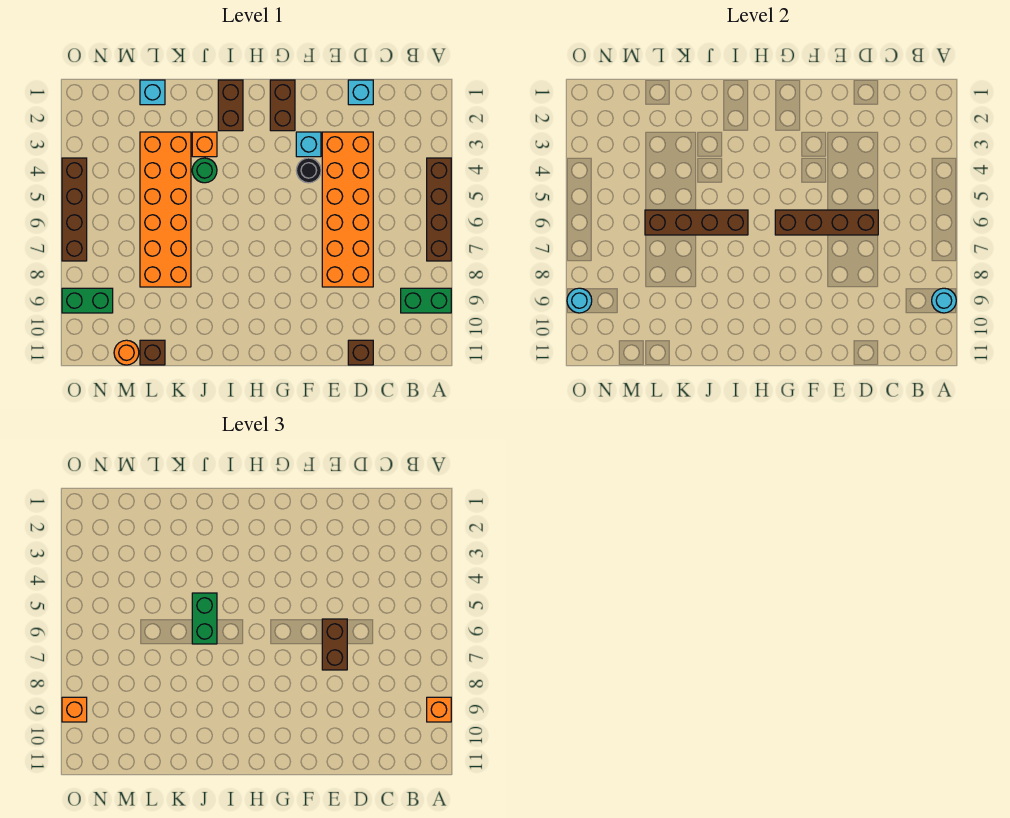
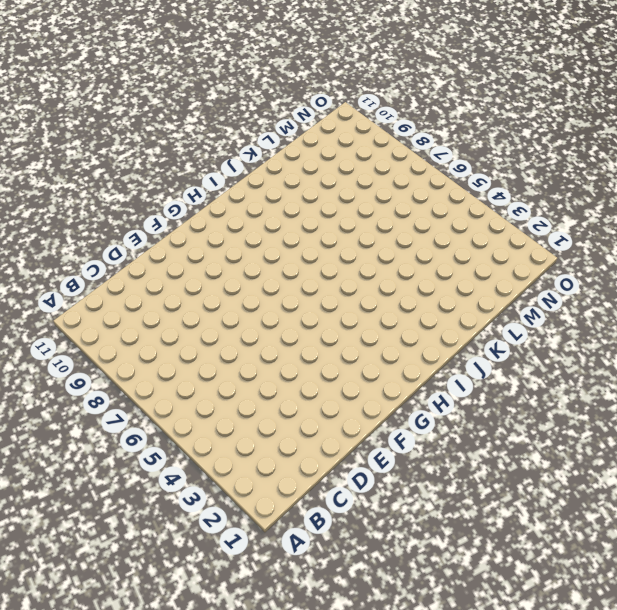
none -> brown brick A4:A7 level 1
none -> green brick A9:B9 level 1
none -> cyan brick D1 level 1

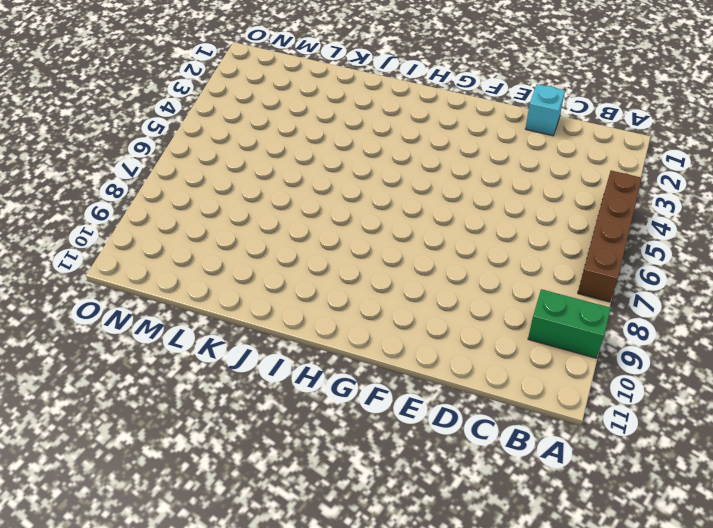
none -> orange brick D3:E8 level 1
none -> brown brick D11 level 1
none -> cyan brick F3 level 1

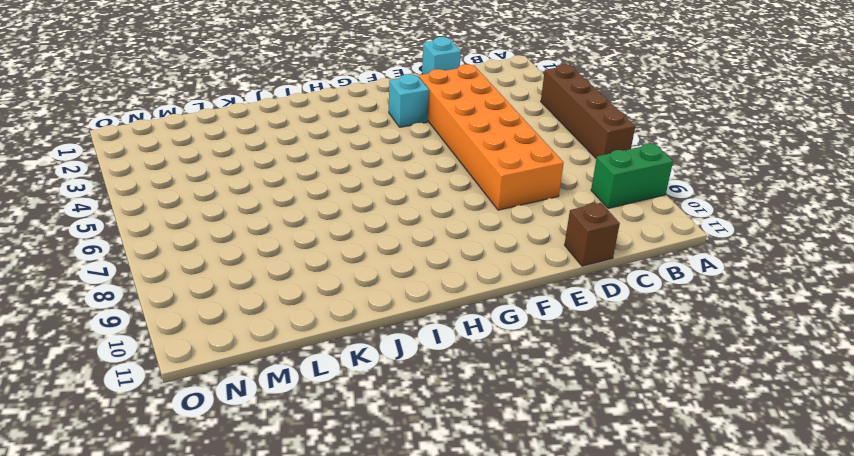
none -> black round brick F4 level 1
none -> brown brick G1:G2 level 1
none -> brown brick I1:I2 level 1

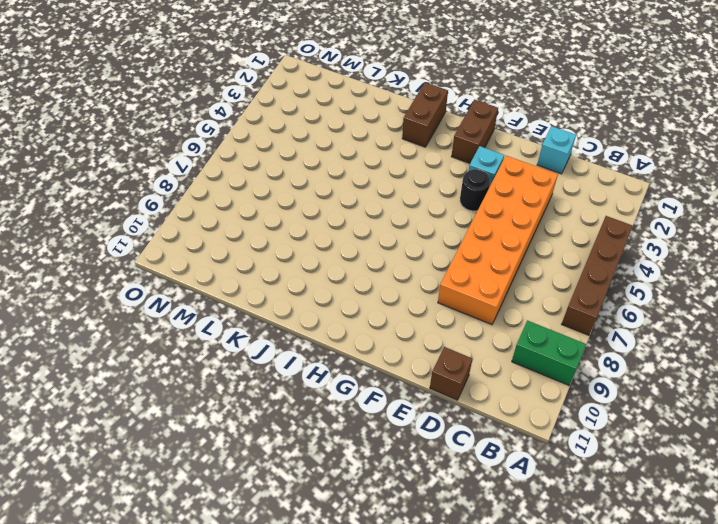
none -> orange brick J3 level 1
none -> green round brick J4 level 1
none -> orange brick K3:L8 level 1

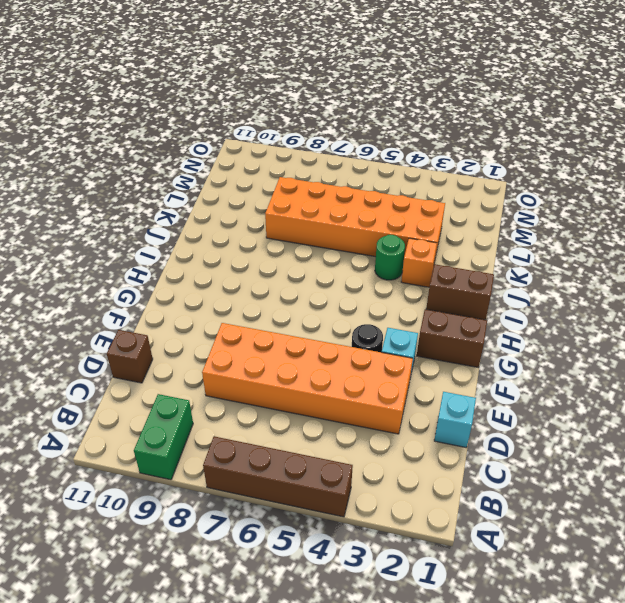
none -> cyan brick L1 level 1
none -> brown brick L11 level 1
none -> orange round brick M11 level 1

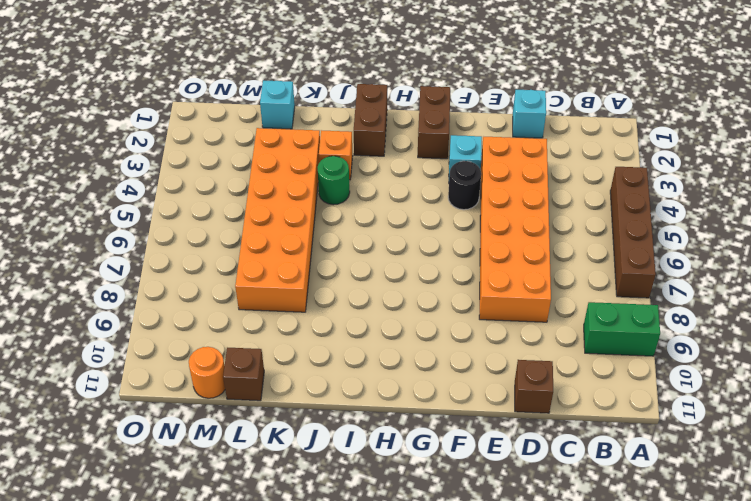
none -> green brick N9:O9 level 1
none -> brown brick O4:O7 level 1
none -> cyan round brick A9 level 2

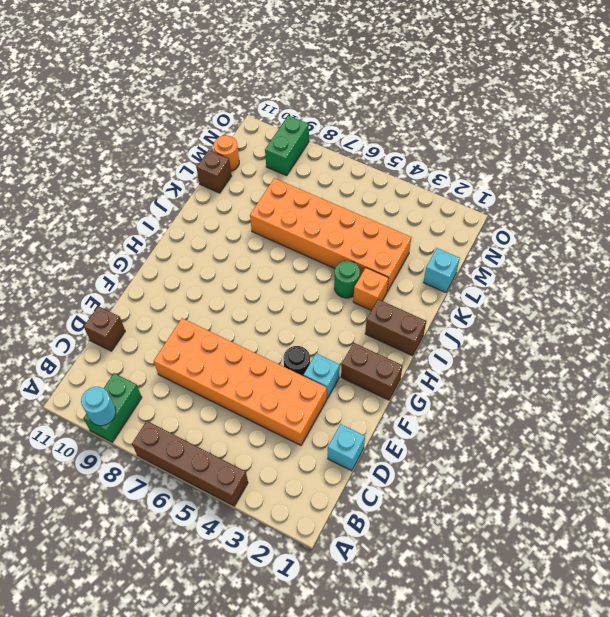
none -> brown brick O4:O7 level 1
none -> brown brick D6:G6 level 2
none -> brown brick I6:L6 level 2

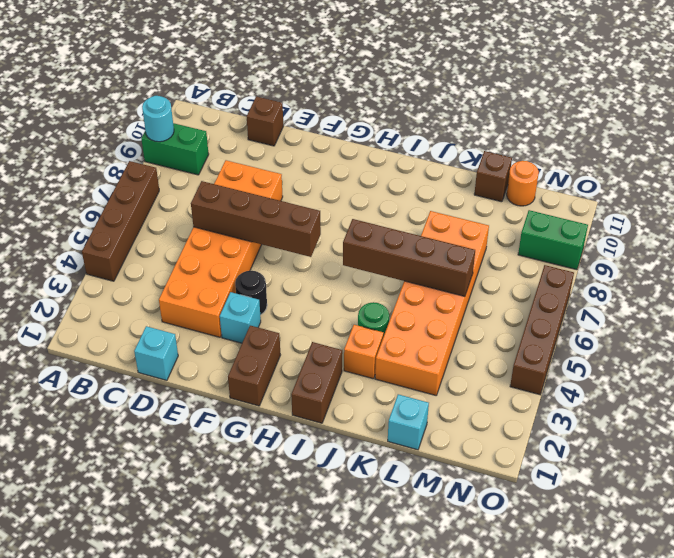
none -> cyan round brick O9 level 2
none -> orange brick A9 level 3
none -> brown brick E6:E7 level 3

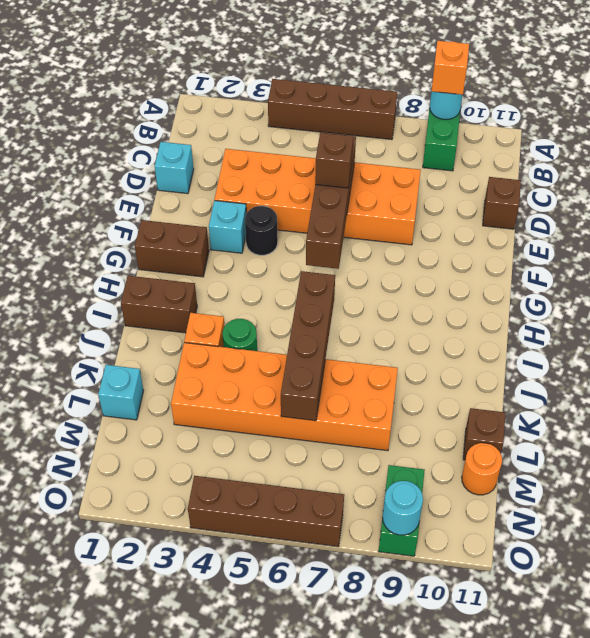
brown brick E6 level 3 -> brown brick E6:E7 level 3
none -> green brick J5:J6 level 3
none -> orange brick O9 level 3

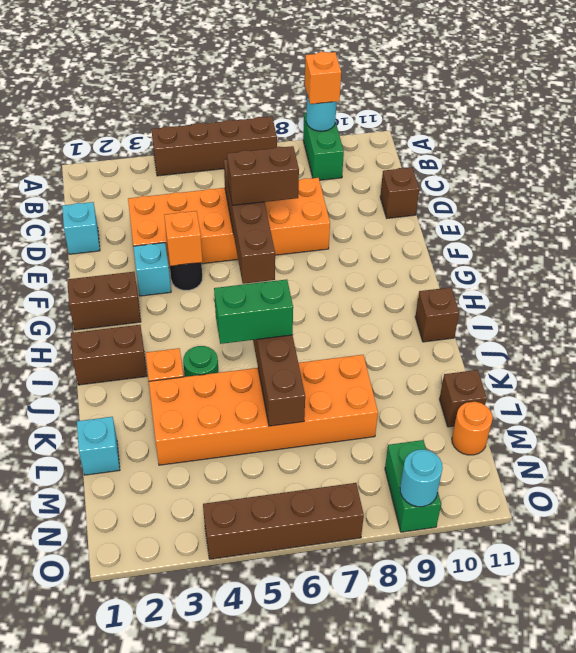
orange brick F4 level 2 -> orange brick O9 level 3
brown brick I11 level 1 -> none

